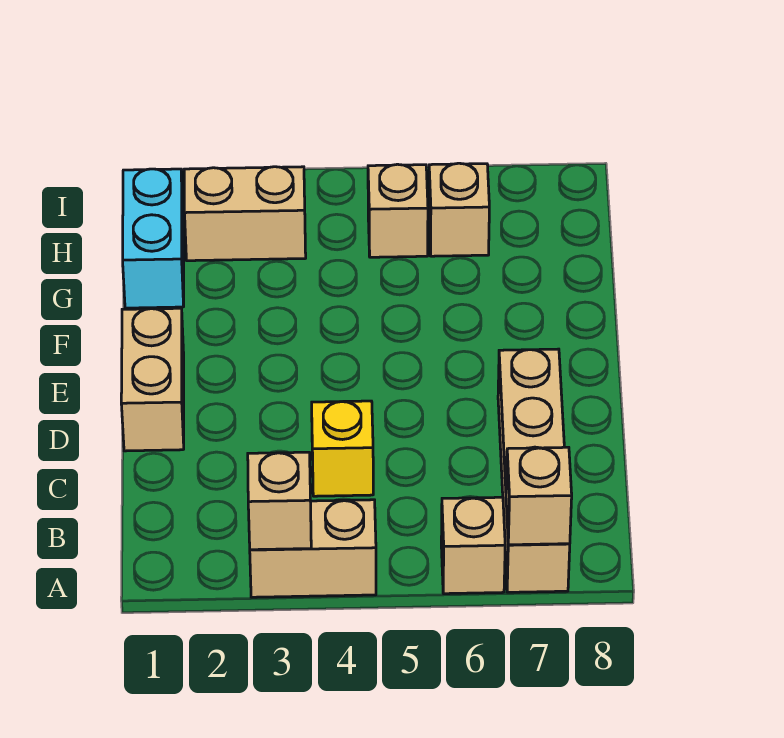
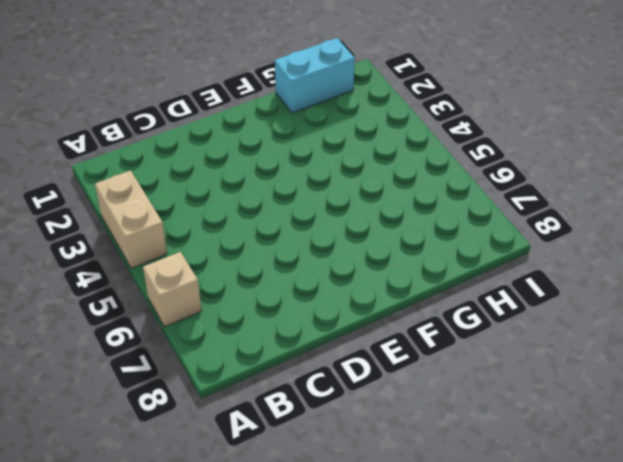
none -> tan brick A7:D7 level 1
none -> yellow brick C4 level 1

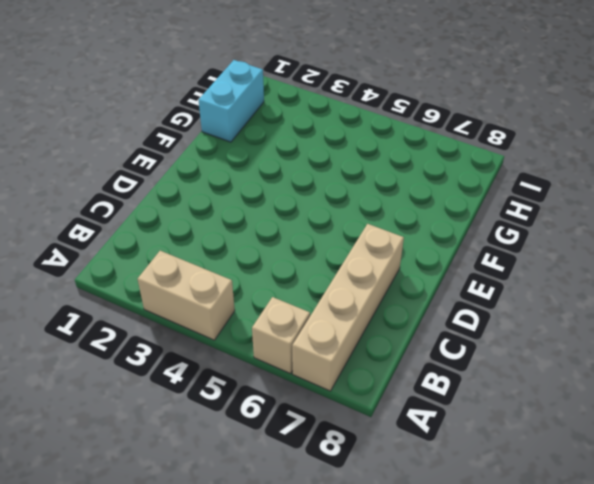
none -> yellow brick C4 level 1
none -> tan brick D1:E1 level 1

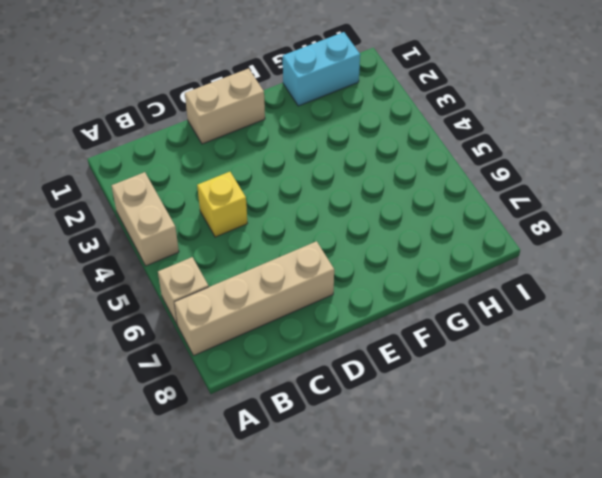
none -> tan brick H2:H3 level 1
none -> tan brick H5 level 1

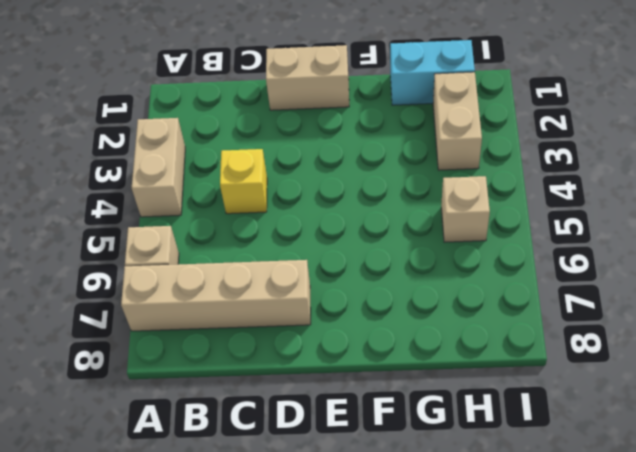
none -> tan brick H6 level 1
none -> tan brick A3 level 2

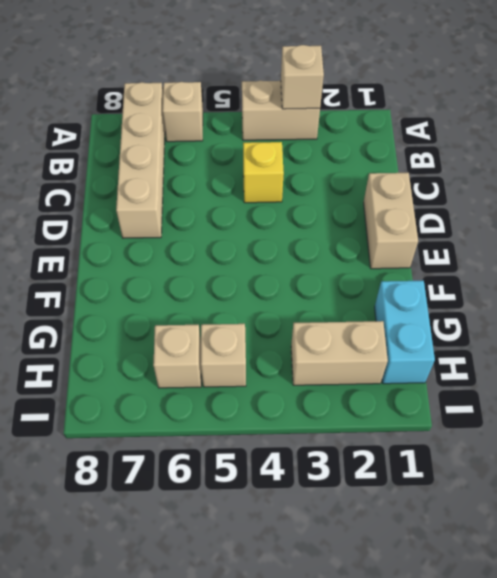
none -> tan brick A7 level 2

